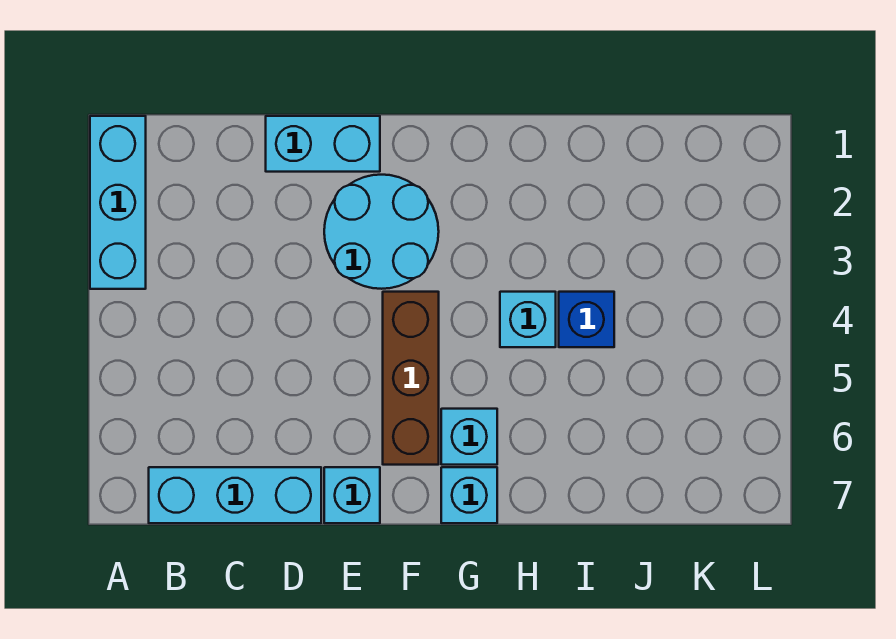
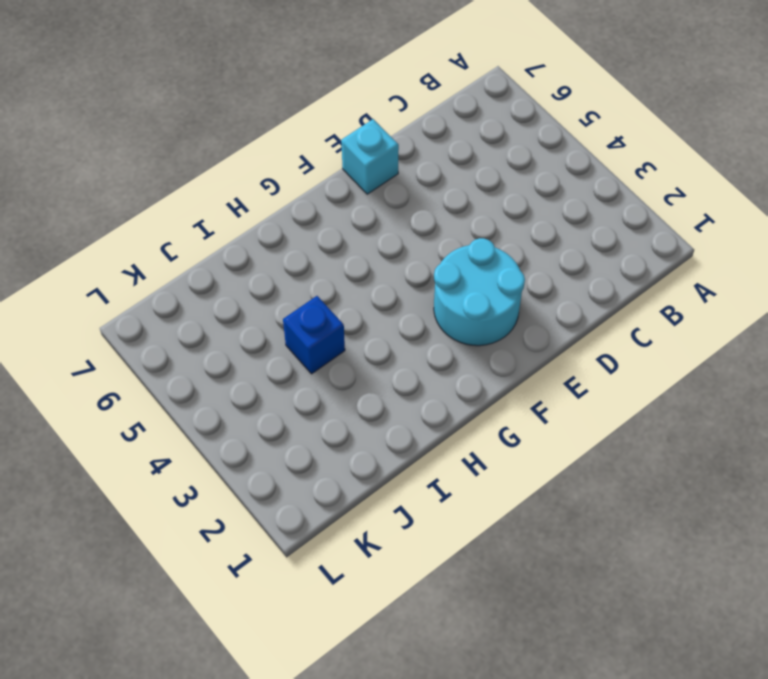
none -> cyan brick A1:A3 level 1
none -> cyan brick B7:D7 level 1

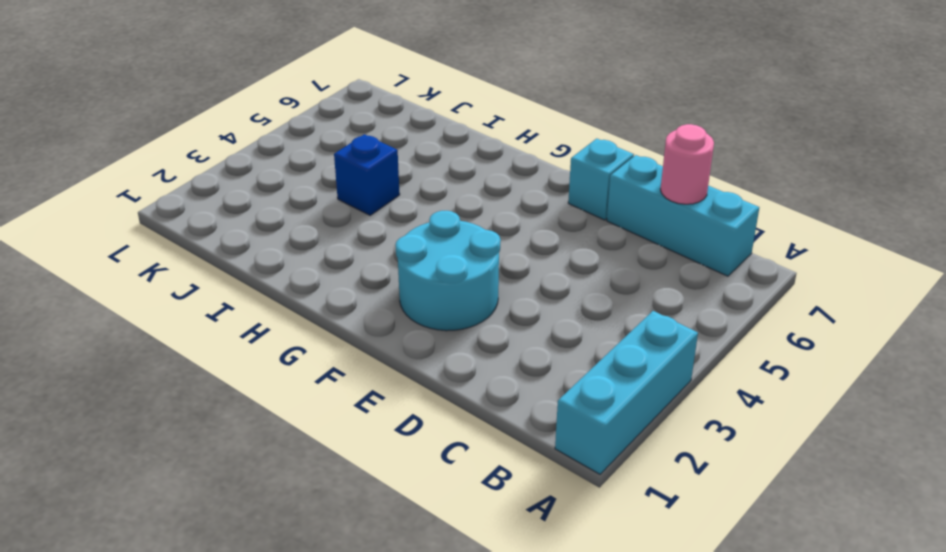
pink round brick C7 level 2 -> none
none -> cyan brick D1:E1 level 1
none -> brown brick F4:F6 level 1

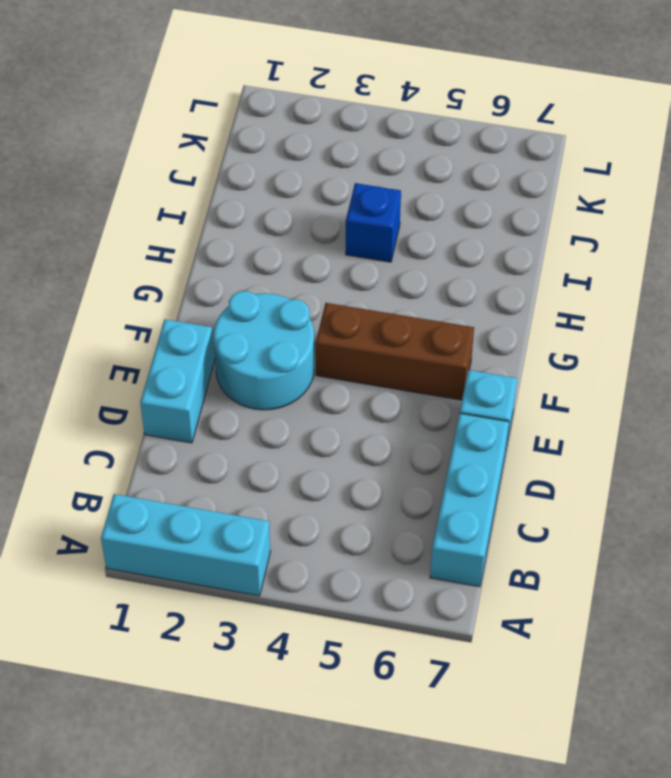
none -> cyan brick G6 level 1
none -> cyan brick G7 level 1

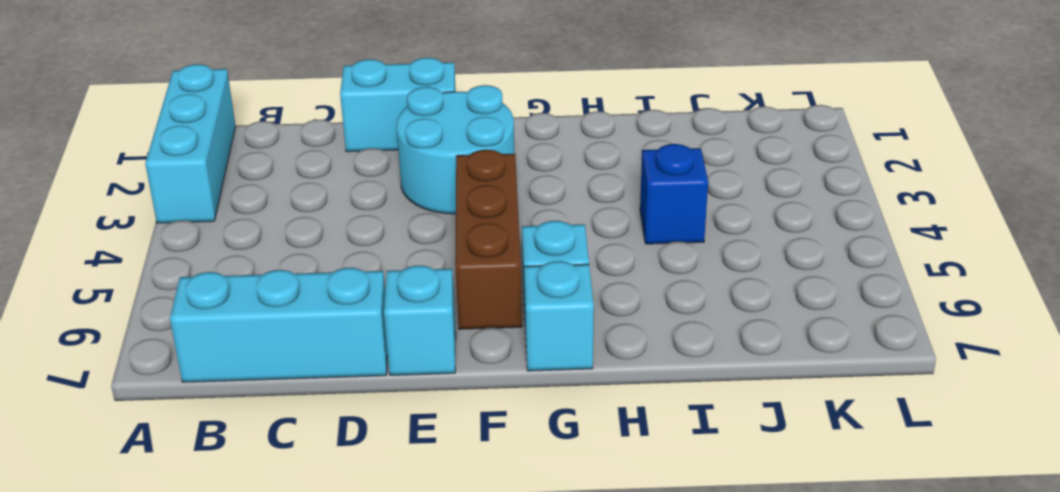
none -> cyan brick H4 level 1

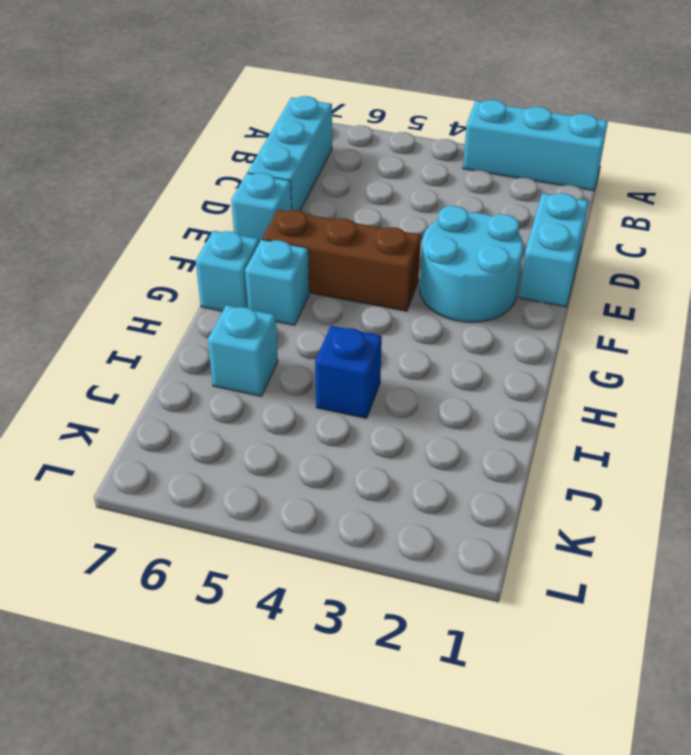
cyan brick I6 level 1 -> cyan brick H4 level 1

